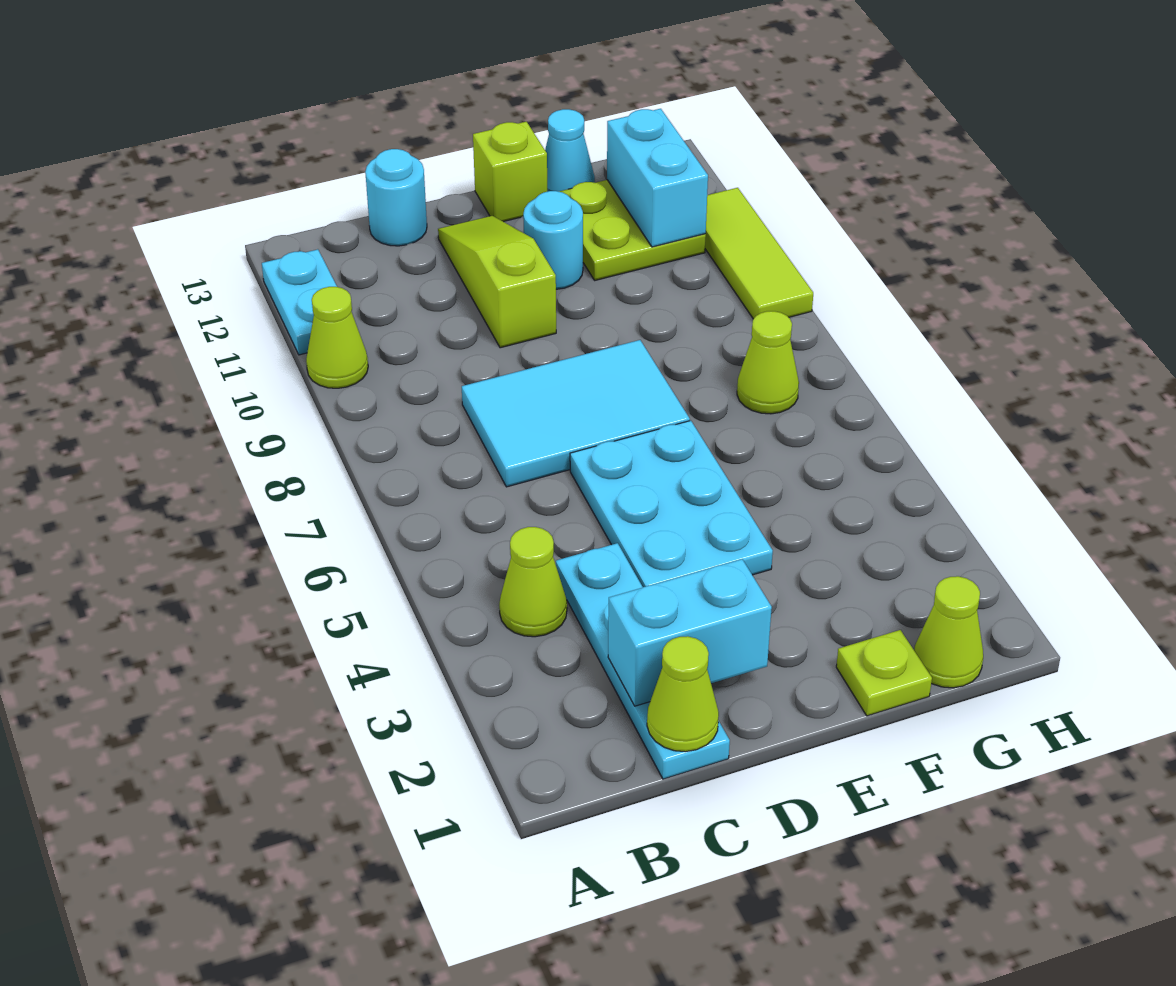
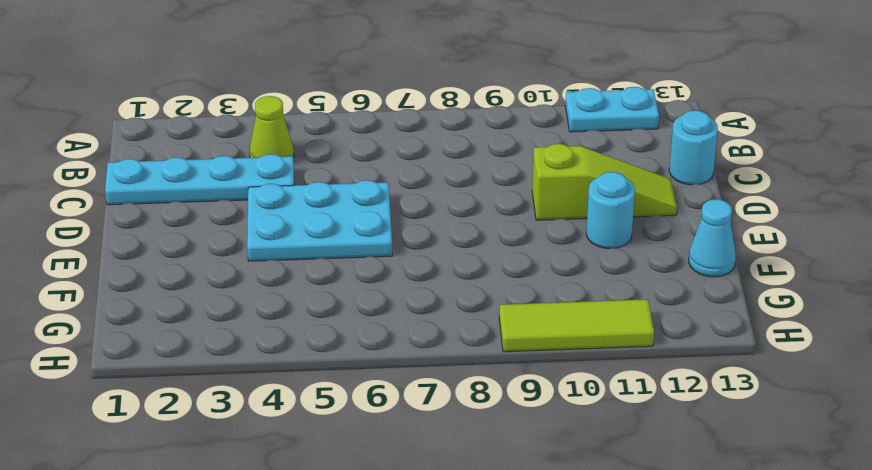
none -> lime cone A10 level 1
none -> cyan tile C7:E8 level 1
none -> lime brick E13 level 1

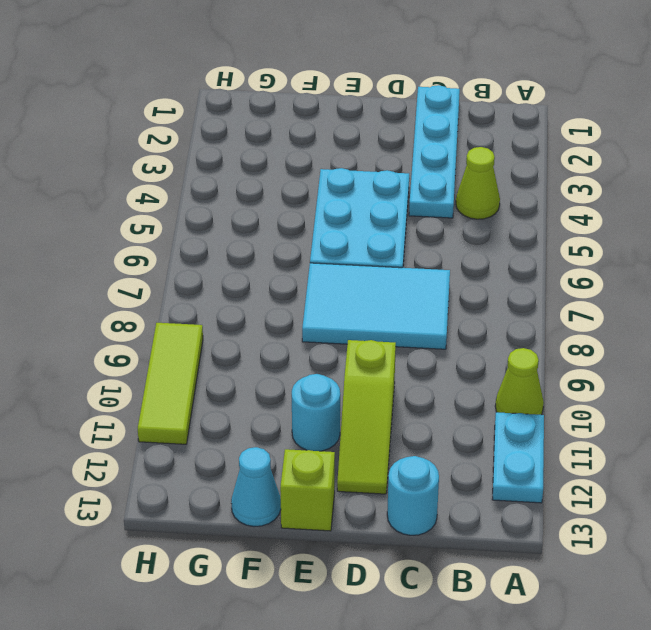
none -> lime plate F1 level 1
none -> lime plate F11:G12 level 1
none -> lime cone G1 level 1

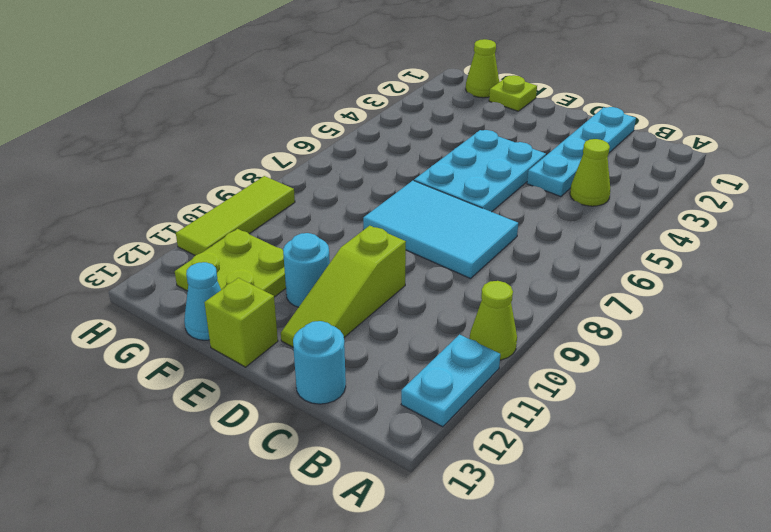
none -> lime cone G7 level 1
none -> lime cone C1 level 2
none -> cyan brick C2:D2 level 2

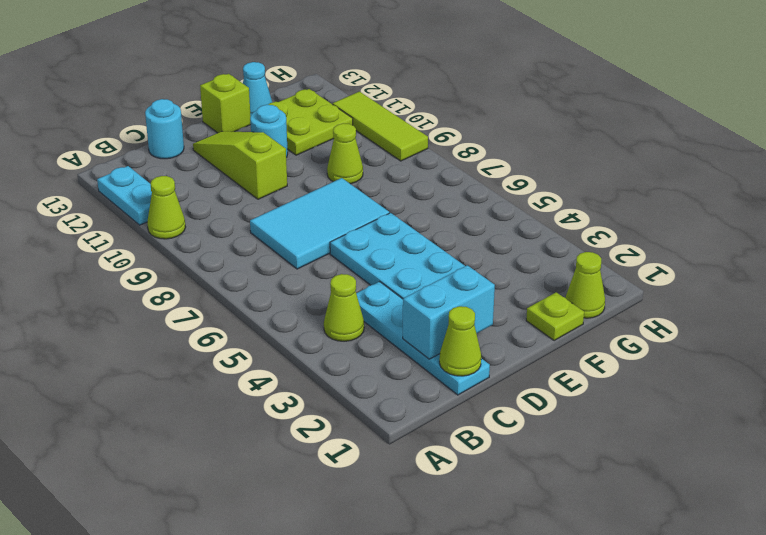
lime cone F9 level 1 -> lime cone G7 level 1
none -> cyan brick G11:G12 level 2

